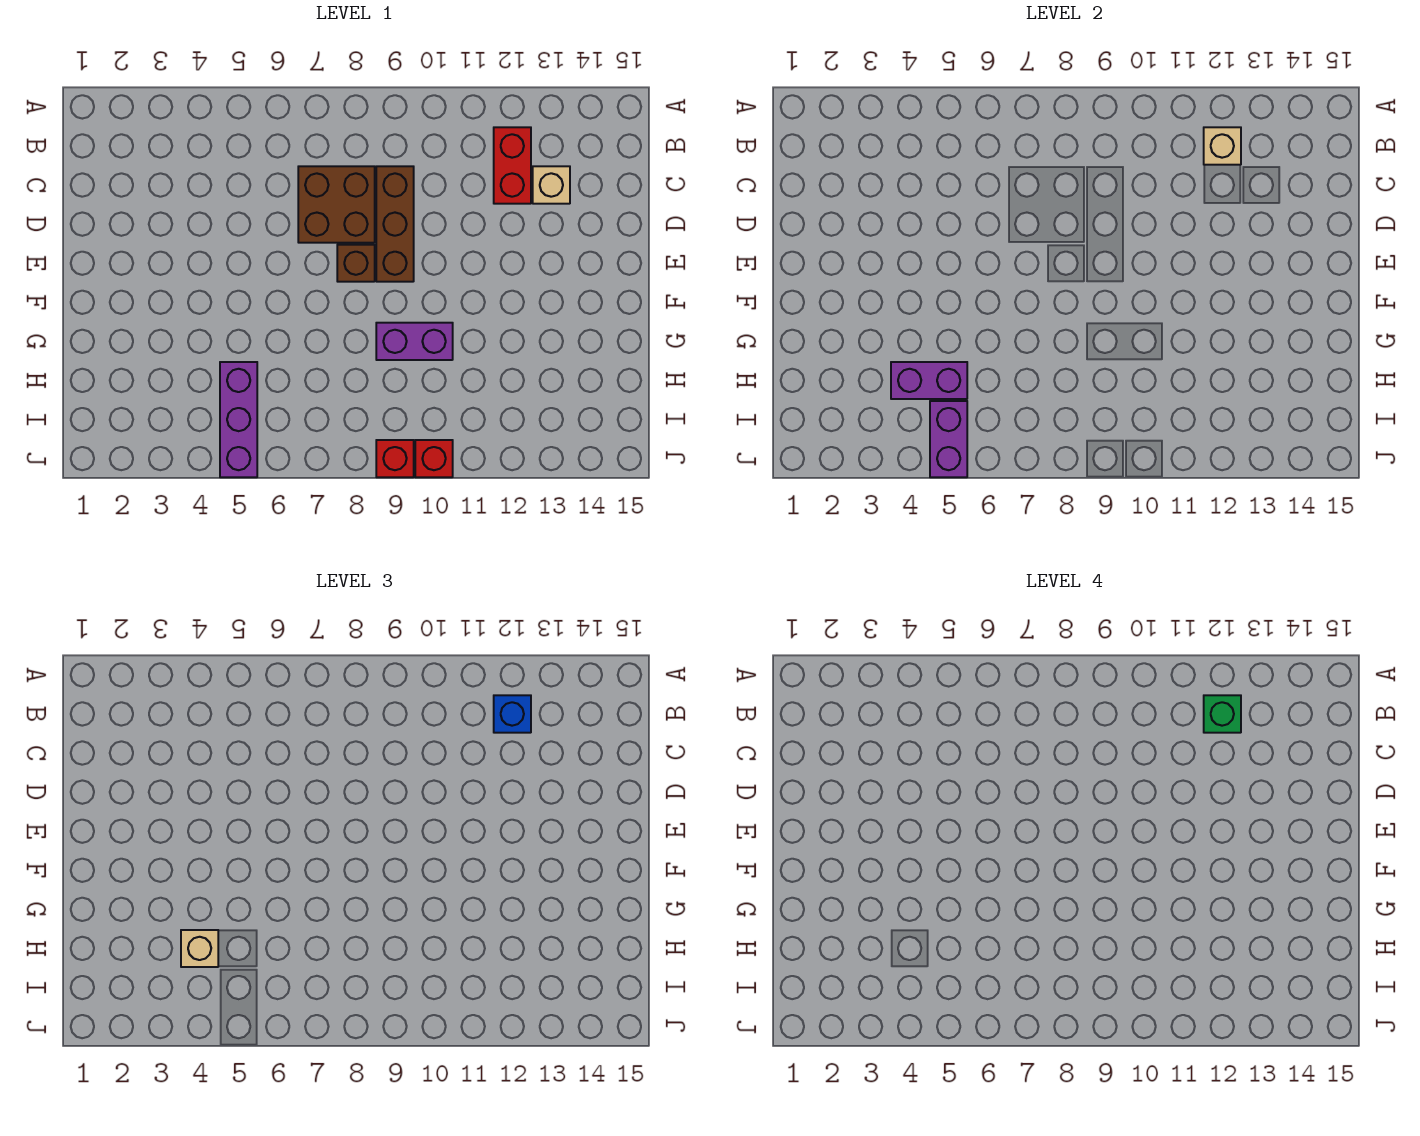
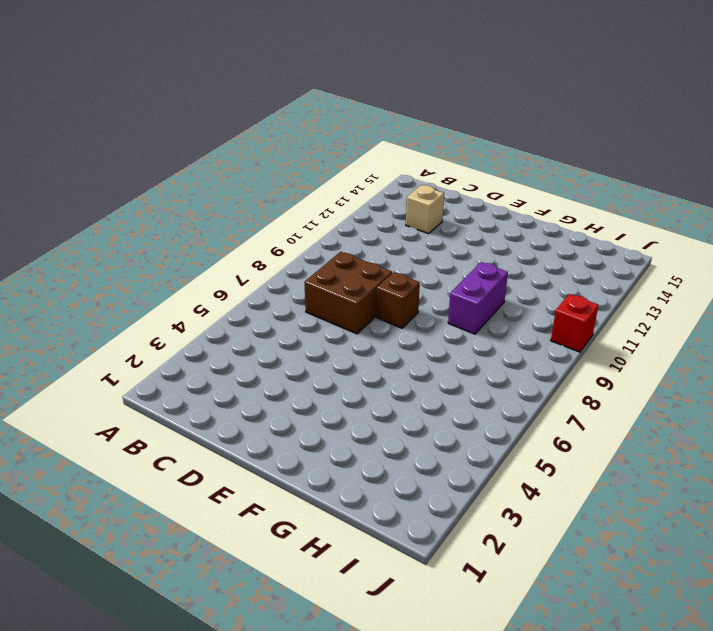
none -> red brick B12:C12 level 1
none -> brown brick C9:E9 level 1
none -> purple brick H5:J5 level 1

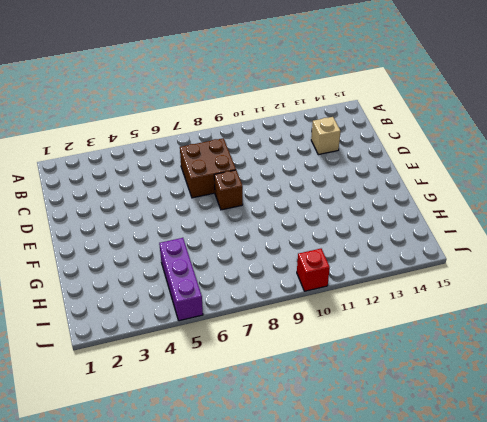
none -> red brick B12:C12 level 1
none -> brown brick C9:E9 level 1
none -> purple brick G9:G10 level 1

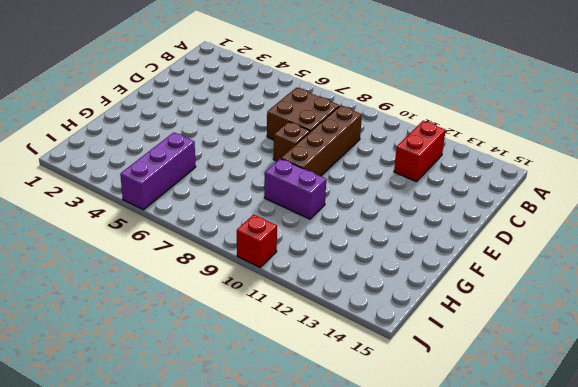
brown brick C9:F9 level 1 -> brown brick C9:E9 level 1
none -> tan brick C13 level 1
none -> red brick J9 level 1
none -> tan brick B12 level 2

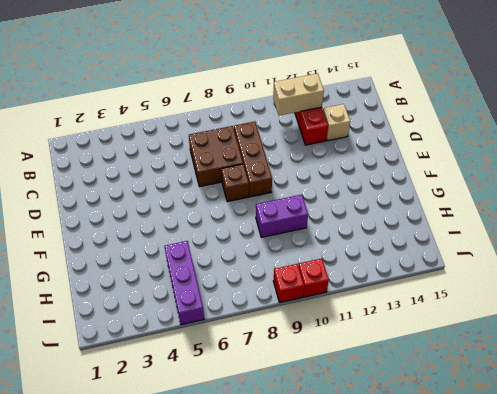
tan brick B11:B12 level 2 -> tan brick B12 level 2
none -> purple brick H4:H5 level 2
none -> purple brick I5:J5 level 2
none -> blue brick B12 level 3

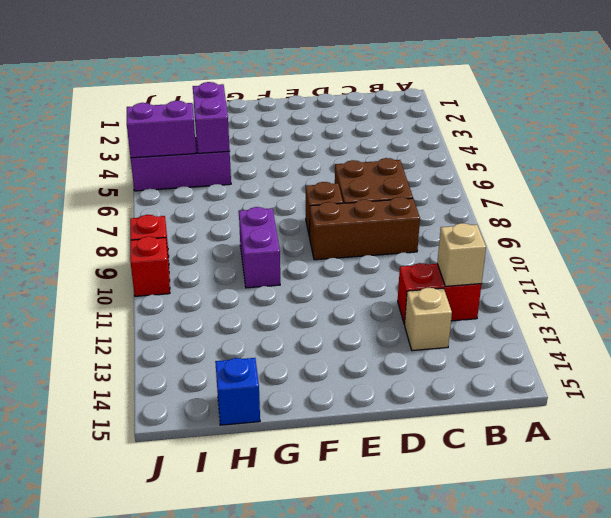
blue brick H15 level 1 -> blue brick B12 level 3
none -> tan brick H4 level 3
none -> green brick B12 level 4

